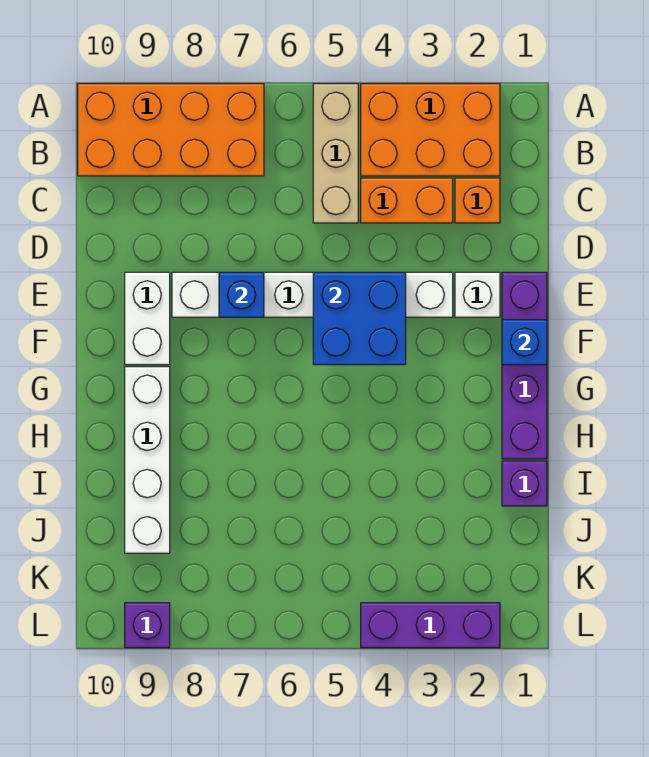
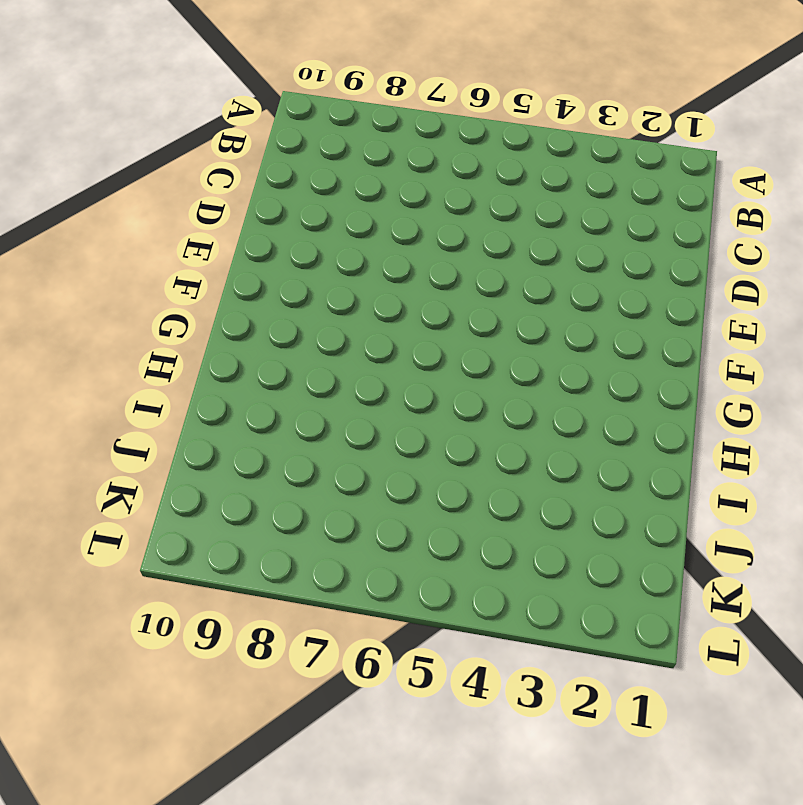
none -> orange brick A2:B4 level 1
none -> tan brick A5:C5 level 1
none -> orange brick A7:B10 level 1

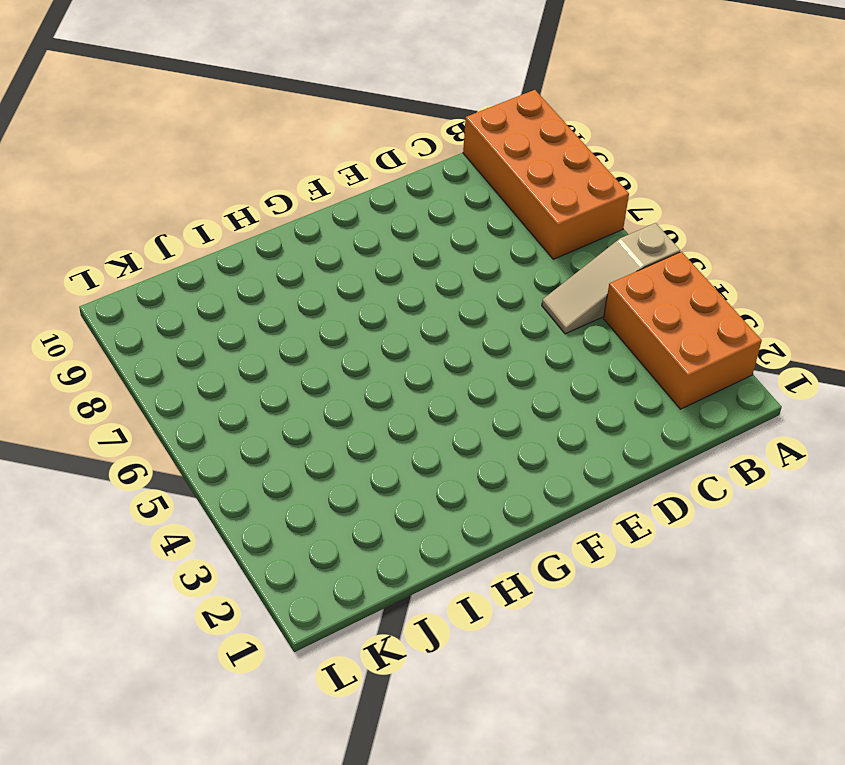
tan slope A5:C5 level 1 top A -> tan brick A5:C5 level 1
none -> orange brick C2 level 1
none -> orange brick C3:C4 level 1
none -> purple brick E1:H1 level 1

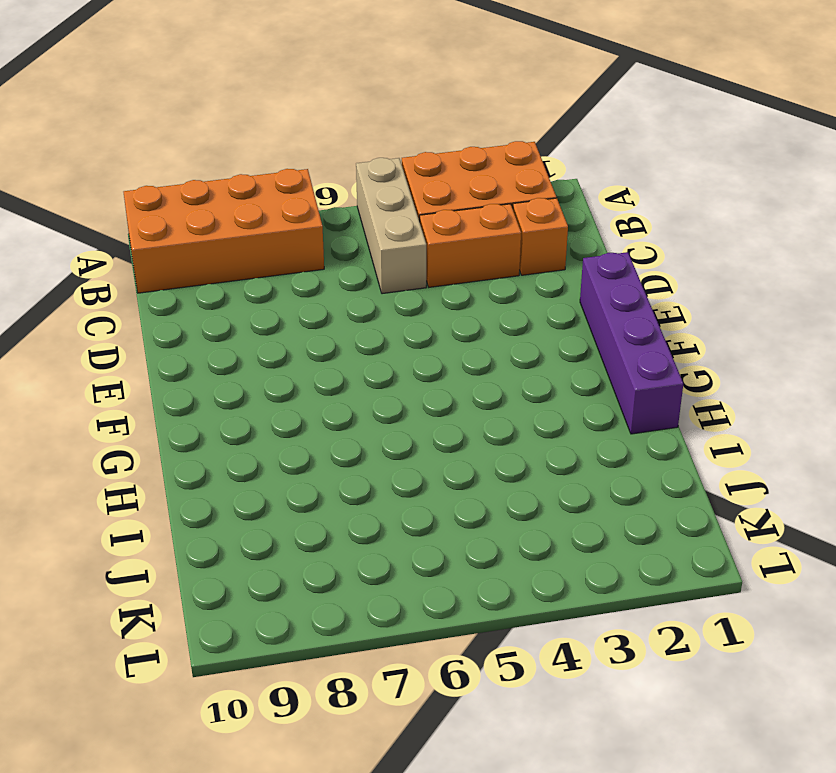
none -> white brick E2 level 1
none -> white brick E3:E8 level 1
none -> white brick E9:F9 level 1

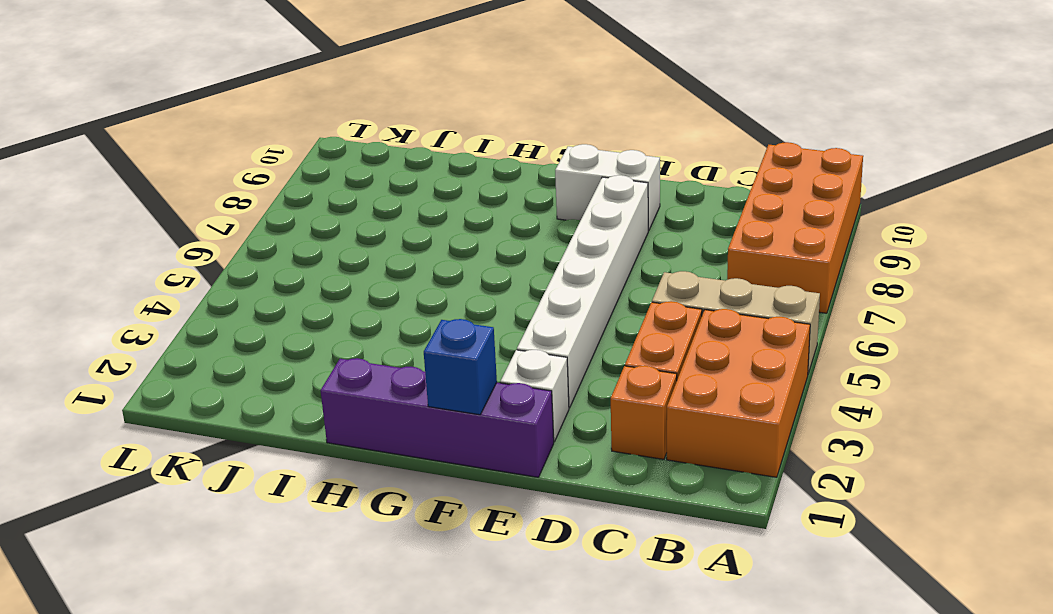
none -> white brick G9:J9 level 1
none -> purple brick I1 level 1
none -> purple brick L2:L4 level 1

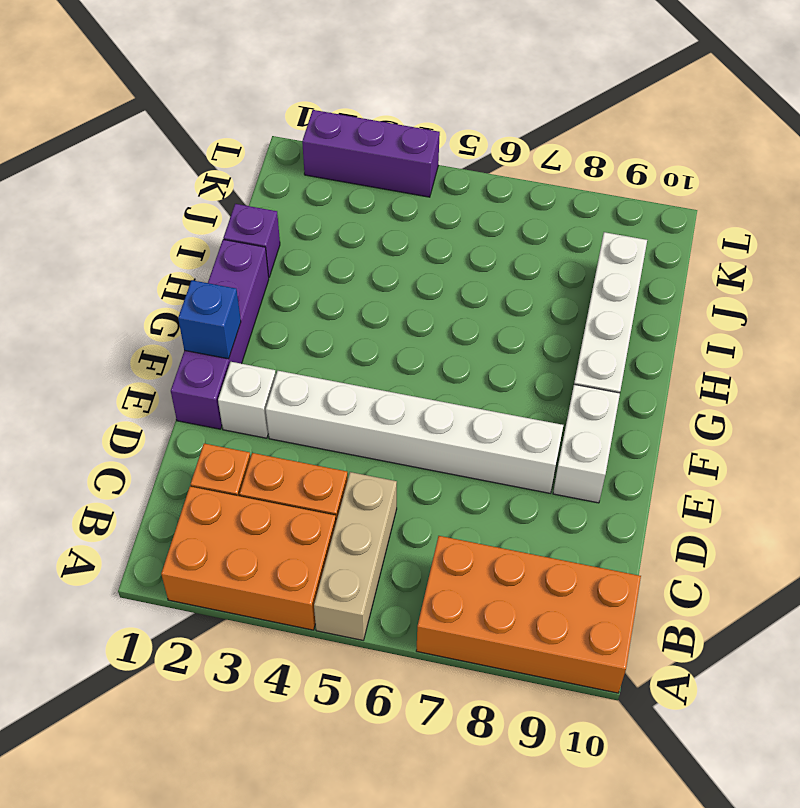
none -> purple brick L9 level 1
none -> blue brick E4:F5 level 2
none -> blue brick E7 level 2

